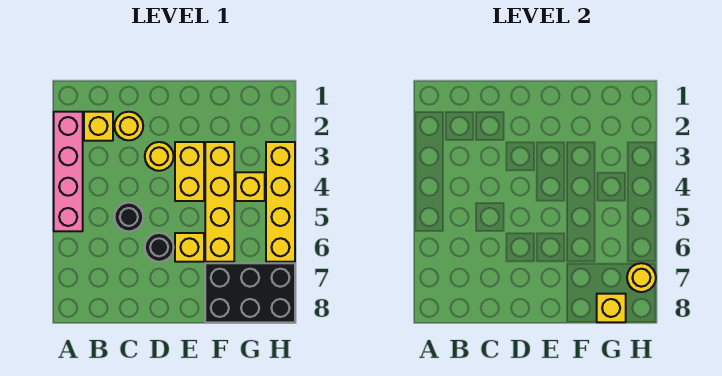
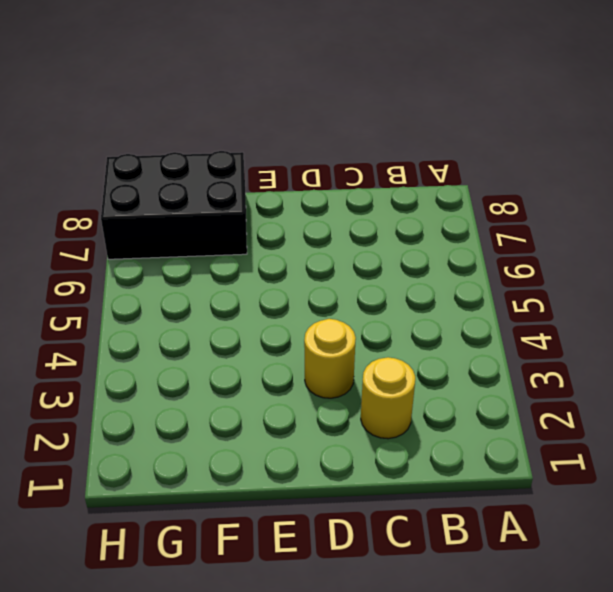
none -> pink brick A2:A5 level 1
none -> yellow brick B2 level 1
none -> black round brick C5 level 1

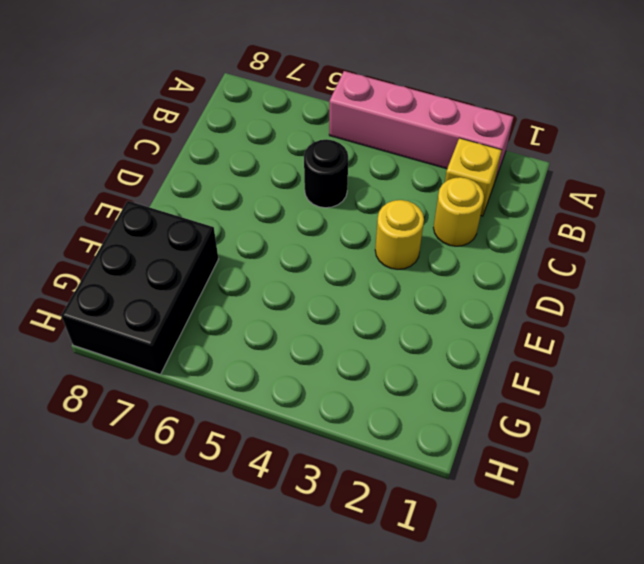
none -> black round brick D6 level 1
none -> yellow brick E3:E4 level 1
none -> yellow brick E6 level 1

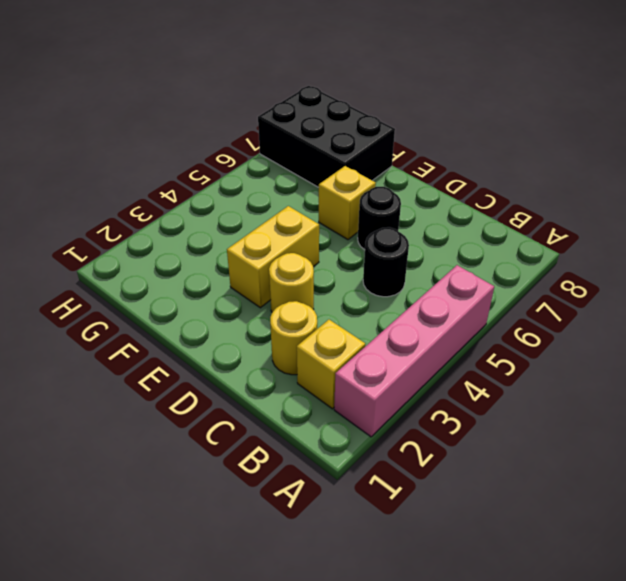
none -> yellow brick F3:F6 level 1
none -> yellow brick G4 level 1
none -> yellow brick H3:H6 level 1

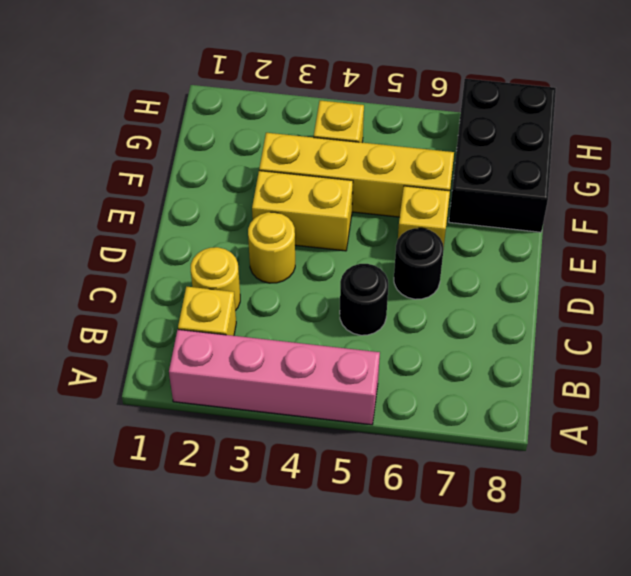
none -> yellow brick H3:H6 level 1
none -> yellow brick G8 level 2
none -> yellow round brick H7 level 2

